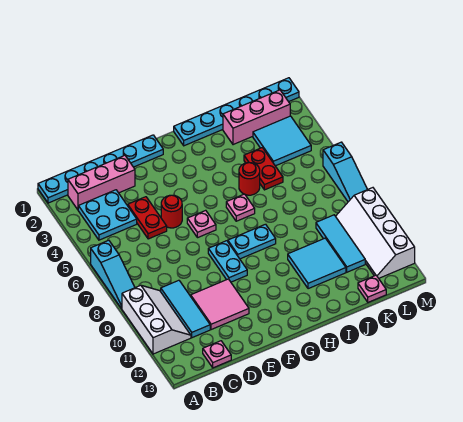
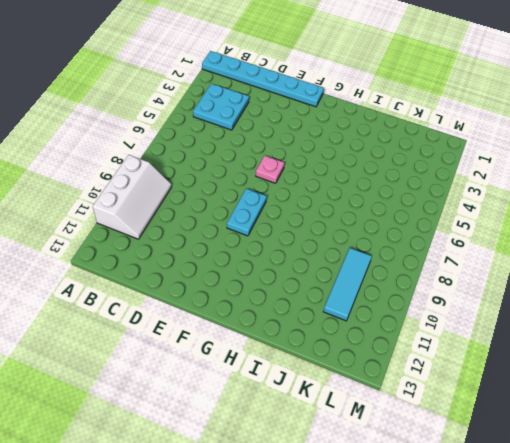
none -> cyan slope A6:A8 level 1 top 6
none -> pink brick B2:D2 level 1
none -> cyan tile C9:C11 level 1

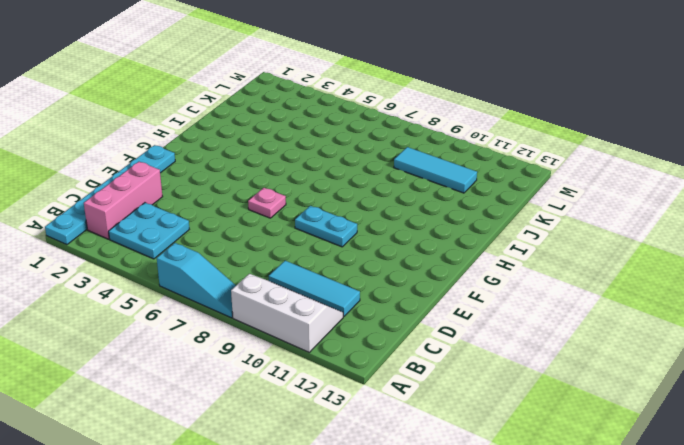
none -> pink plate C13 level 1
none -> red plate D4:D5 level 1
none -> pink tile D10:E11 level 1

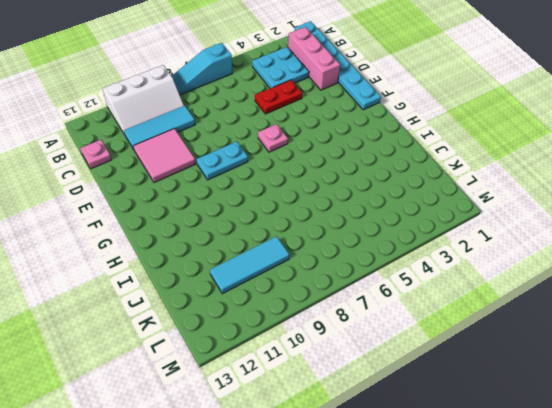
none -> red round brick E5 level 1
none -> cyan plate G8:H8 level 1
none -> cyan plate H1:M1 level 1

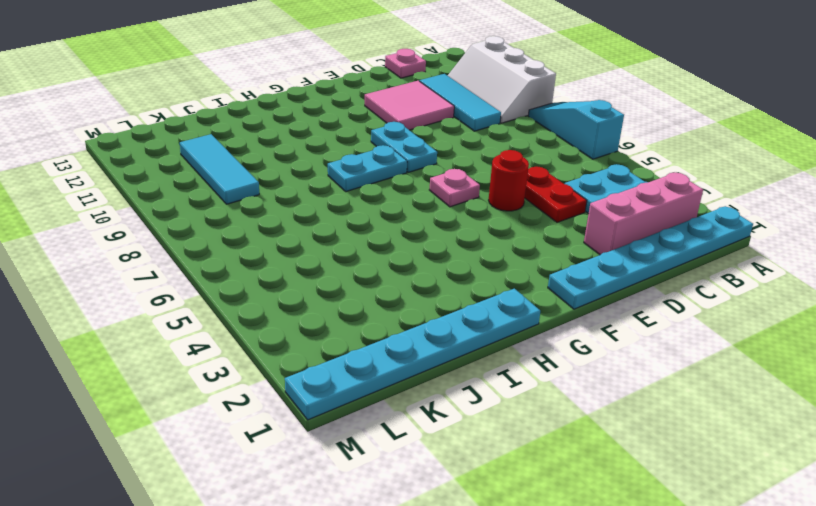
none -> pink plate H6 level 1
none -> red round brick I5 level 1
none -> cyan tile I10:J11 level 1

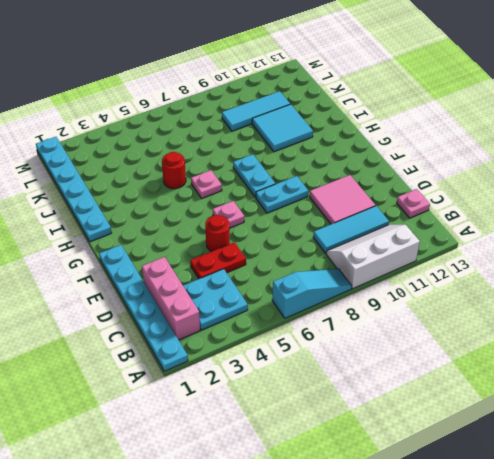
none -> pink brick J2:L2 level 1
none -> red plate J4:J5 level 1
none -> cyan tile K3:L4 level 1

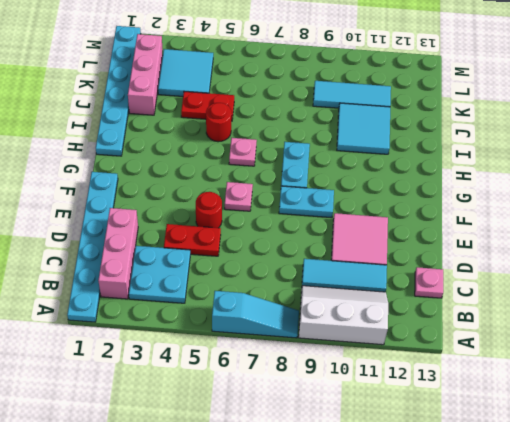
none -> pink plate K13 level 1
none -> white slope L9:M12 level 1 top M
none -> cyan slope M6:M8 level 1 top 6

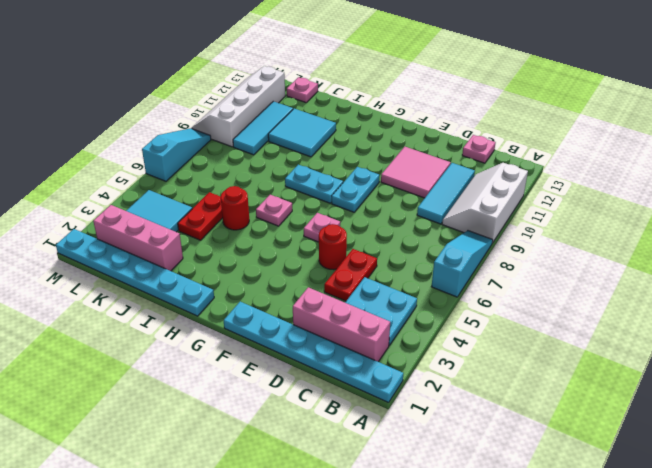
white slope L9:M12 level 1 top L -> white slope L9:M12 level 1 top M

